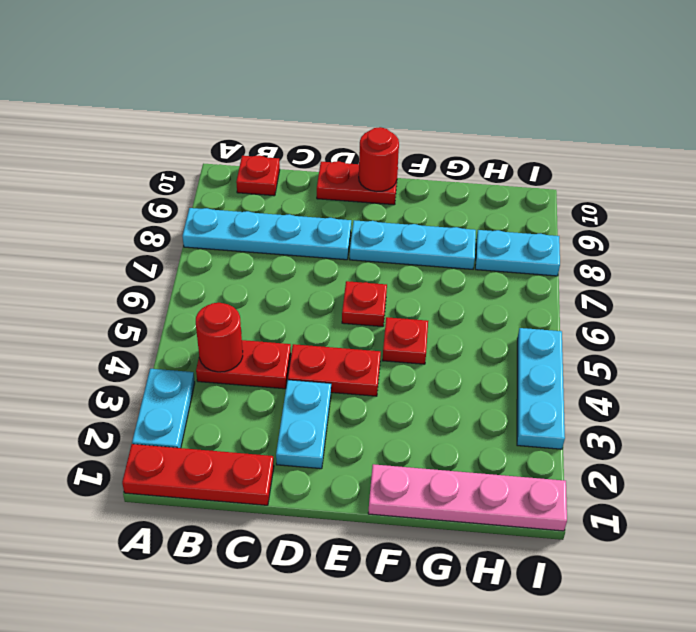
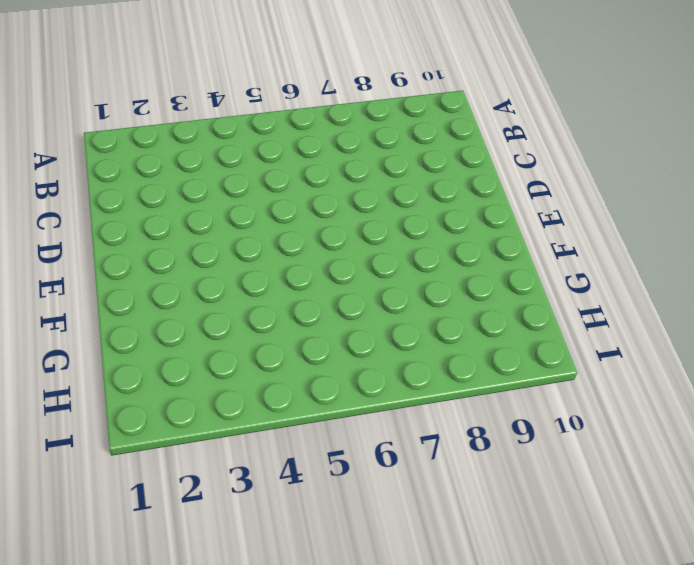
none -> red plate A1:C1 level 1
none -> cyan plate A2:A3 level 1
none -> cyan plate A8:D8 level 1

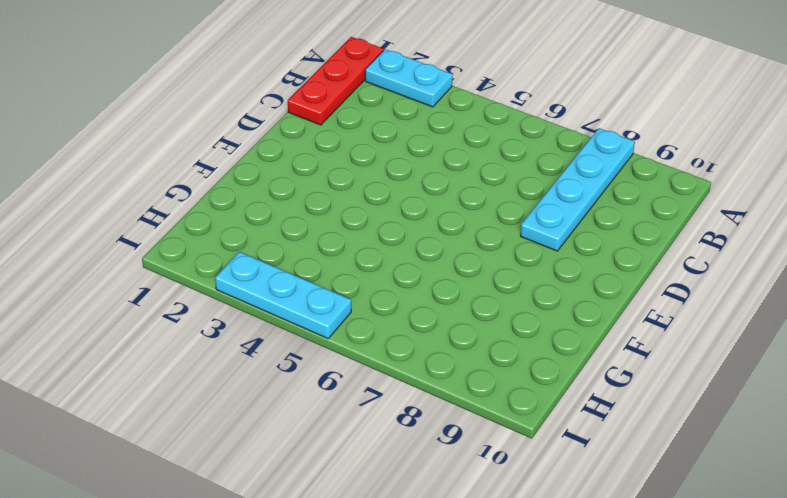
none -> red plate B4:C4 level 1
none -> red plate B10 level 1
none -> cyan plate D2:D3 level 1

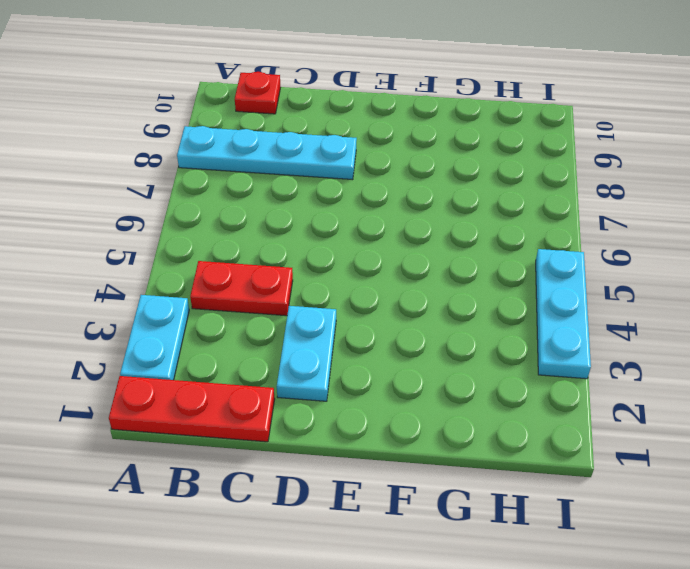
none -> red plate D4:E4 level 1
none -> red plate D10:E10 level 1
none -> red plate E6 level 1

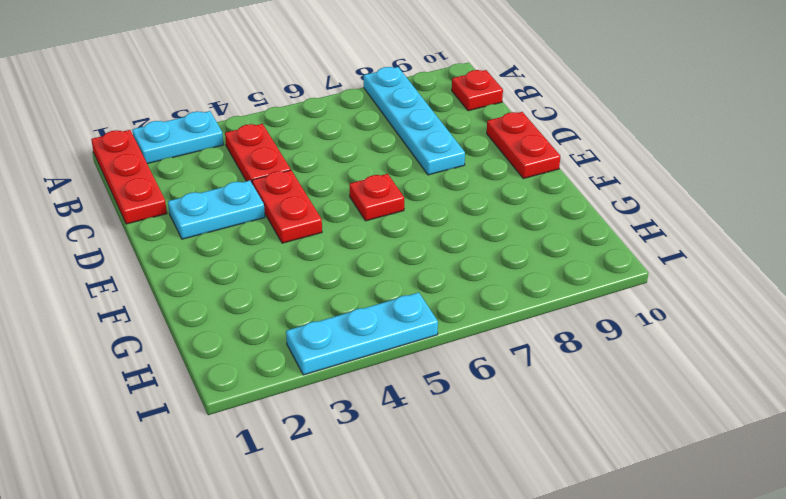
none -> cyan plate E8:G8 level 1
none -> pink plate F1:I1 level 1
none -> red plate F5 level 1

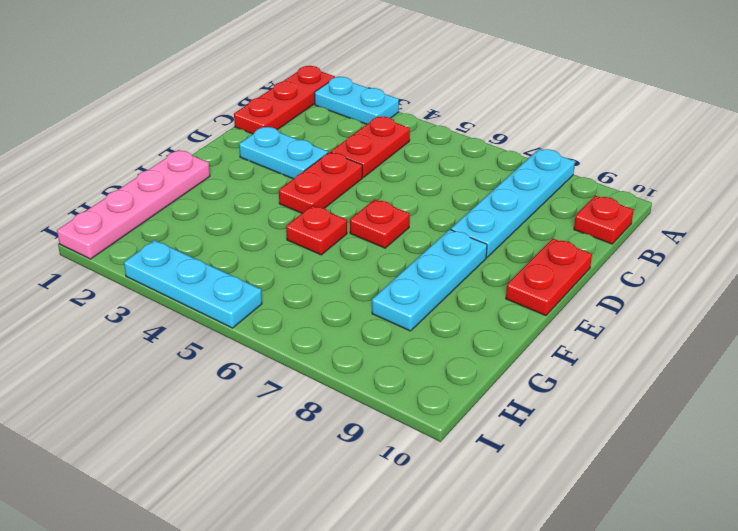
none -> cyan plate H8:I8 level 1
none -> red round brick B4 level 2
none -> red round brick E10 level 2

